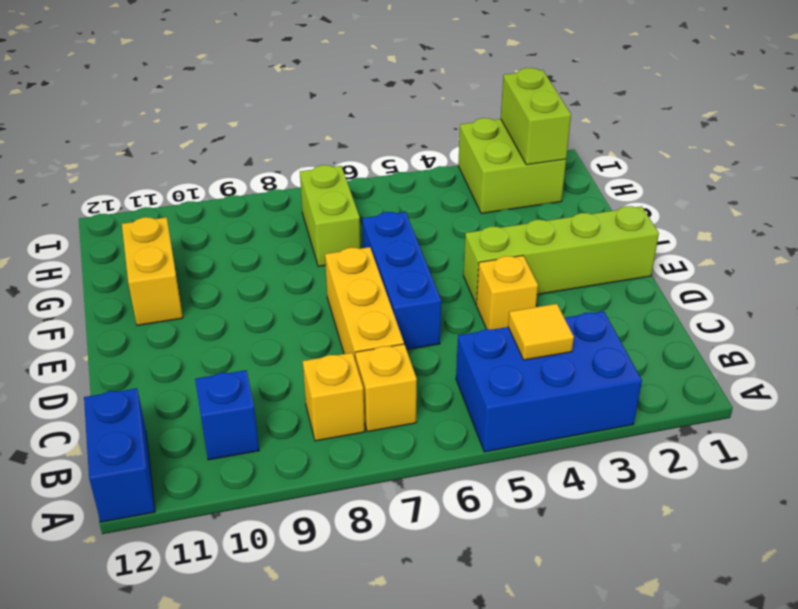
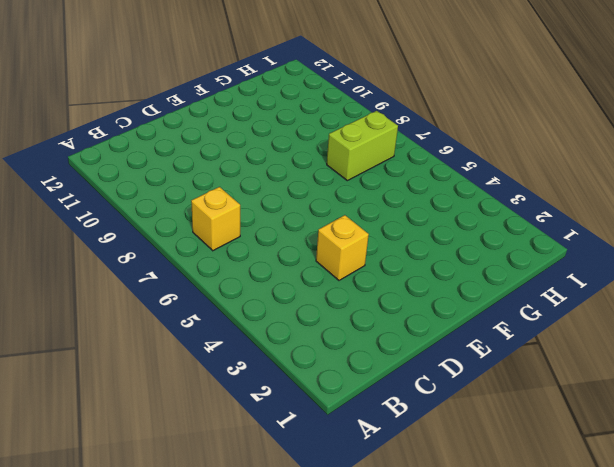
none -> blue brick A3:B5 level 1
none -> blue brick A12:B12 level 1
none -> yellow brick B8 level 1

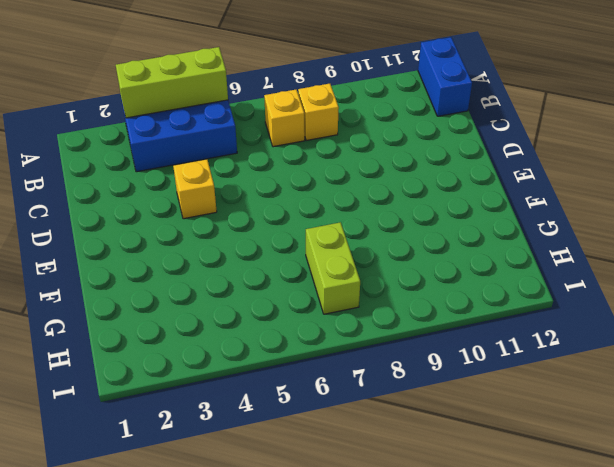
lime brick A3:A5 level 2 -> none
none -> blue brick B10 level 1
none -> yellow brick C7:E7 level 1
none -> blue brick D6:F6 level 1

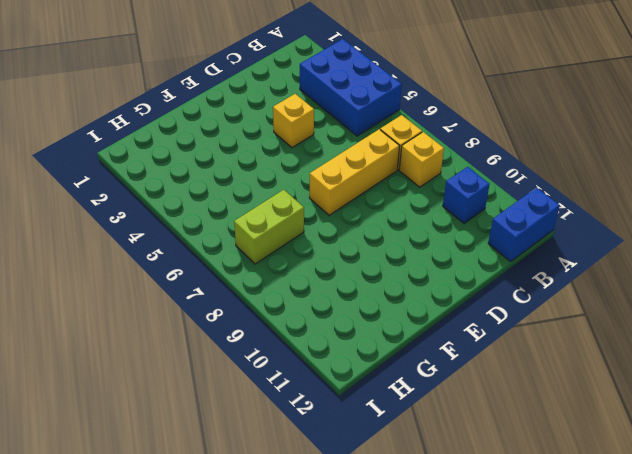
none -> blue brick D6:F6 level 1
none -> lime brick E1:E4 level 1
none -> yellow brick F11:G11 level 1

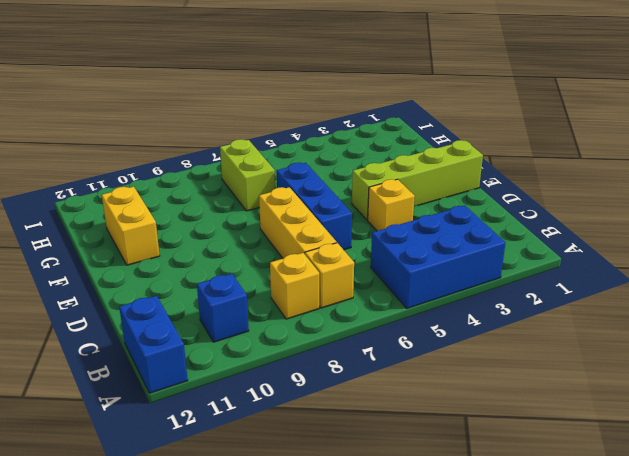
none -> lime brick H2:I3 level 1
none -> yellow tile B4 level 2
none -> lime brick H2:I2 level 2

